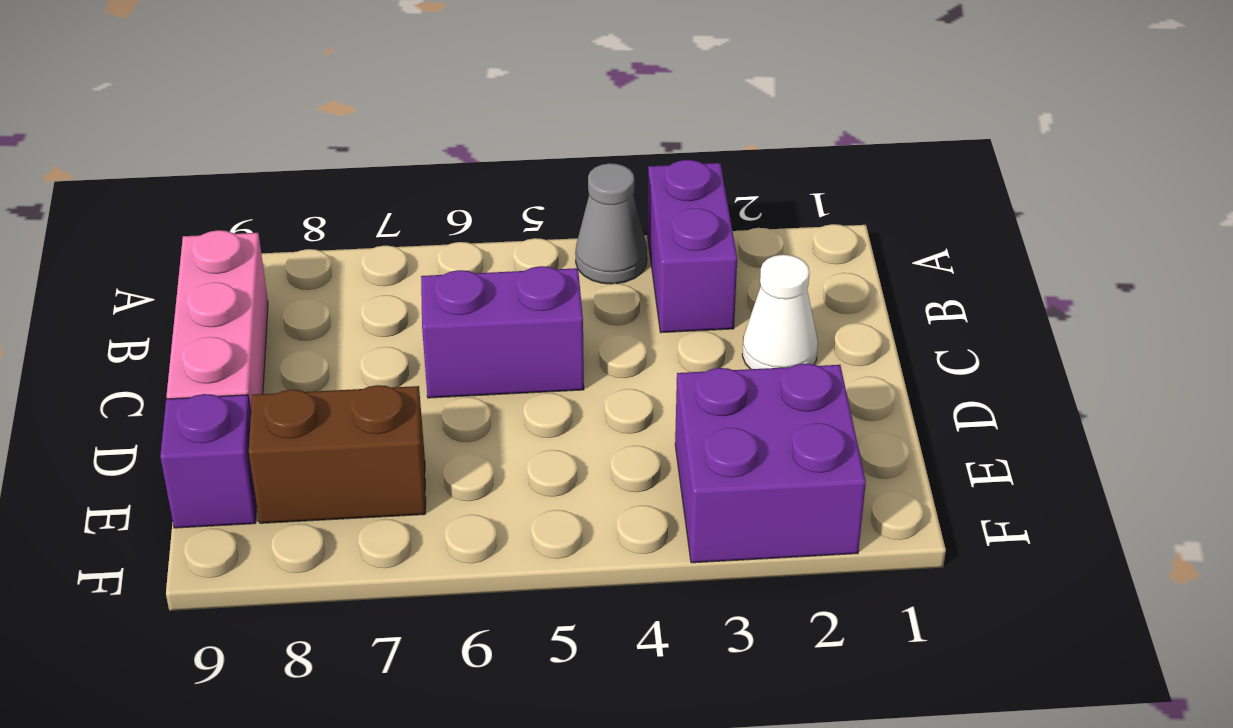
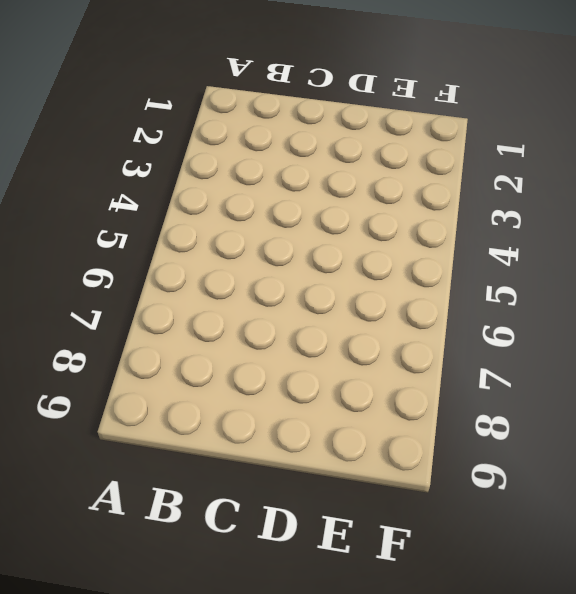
none -> purple brick A3:B3 level 1
none -> grey cone A4 level 1

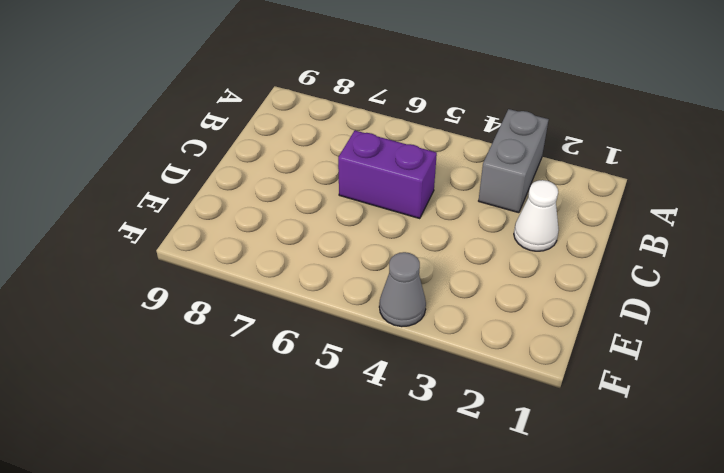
grey brick A3:B3 level 1 -> purple brick A3:B3 level 1
grey cone F4 level 1 -> grey cone A4 level 1
none -> pink brick B9:D9 level 1
none -> purple brick E2:F3 level 1

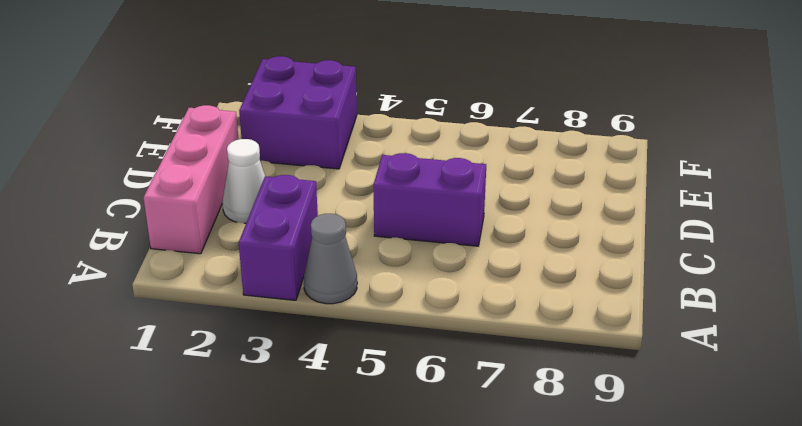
pink brick B1:D1 level 1 -> pink brick B9:D9 level 1
none -> brown brick E7:E8 level 1
none -> purple brick E9 level 1

